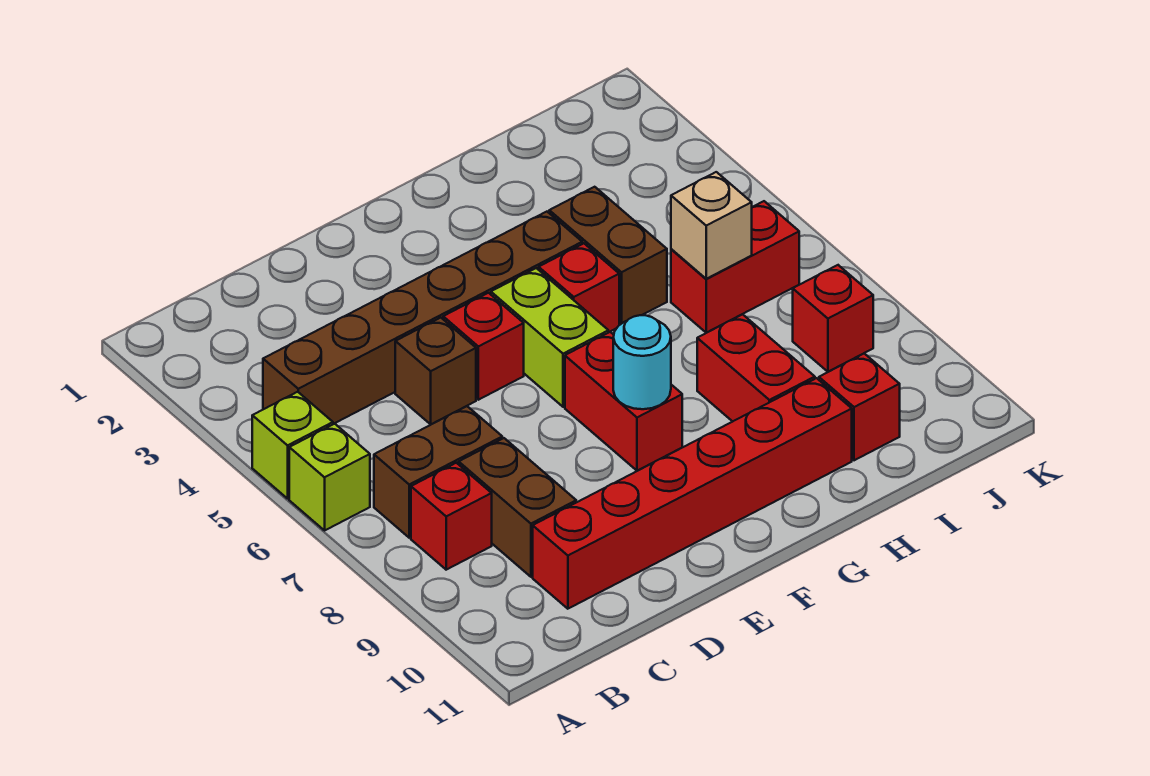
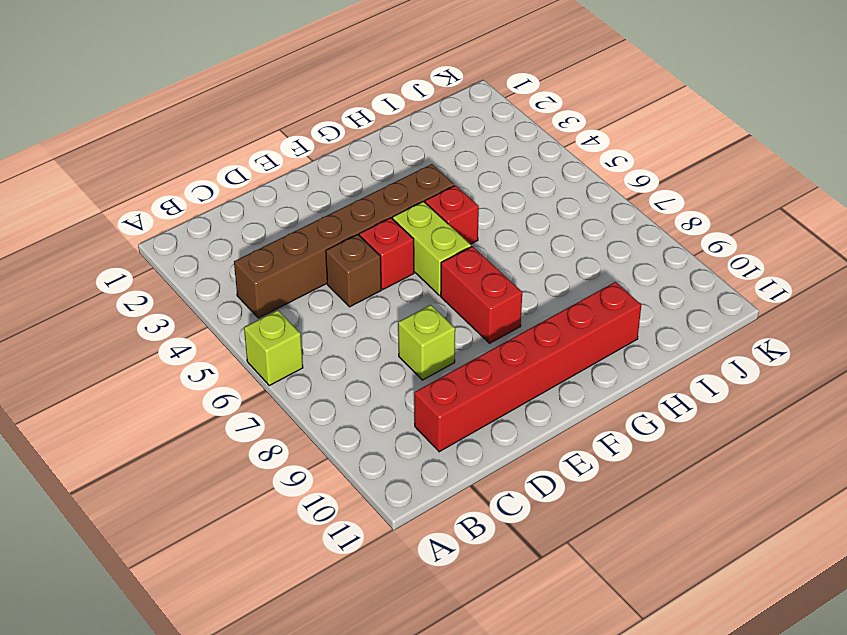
lime brick D8 level 1 -> lime brick A5 level 1
none -> brown brick B7:C7 level 1
none -> red brick B8 level 1
none -> brown brick C8:C9 level 1

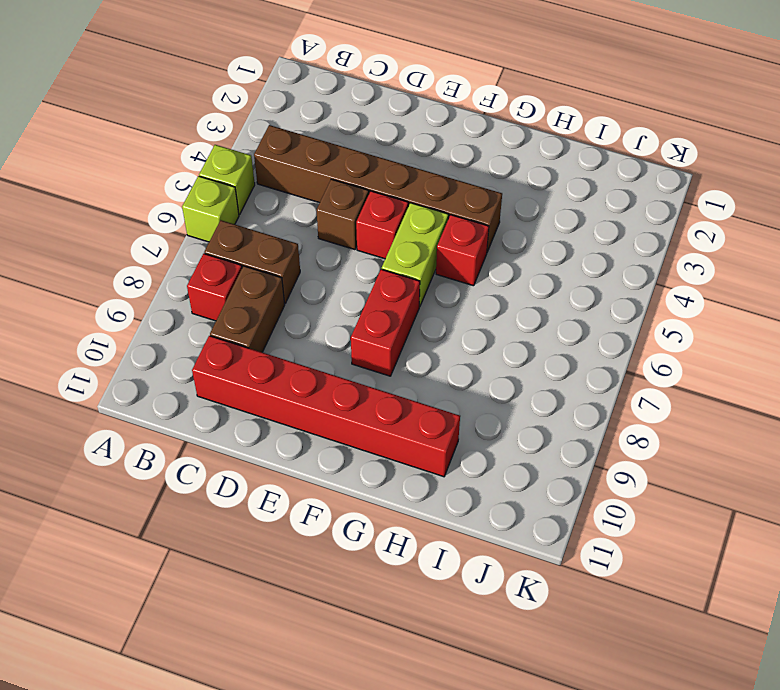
none -> brown brick H4:H5 level 1
none -> red brick H8:H9 level 1
none -> red brick I6:J6 level 1

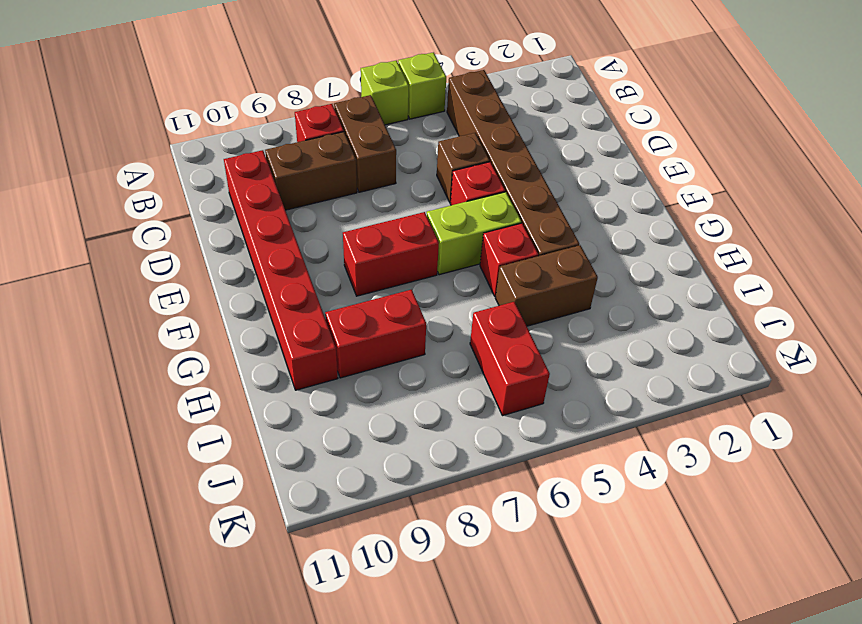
none -> red brick I10 level 1
none -> red brick J8 level 1
none -> cyan round brick F8 level 2

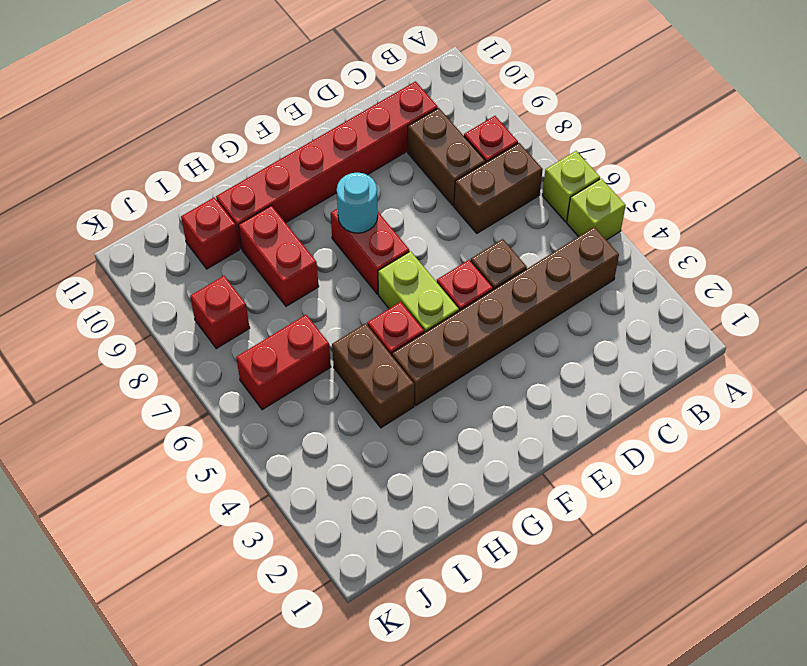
none -> tan brick I6 level 2

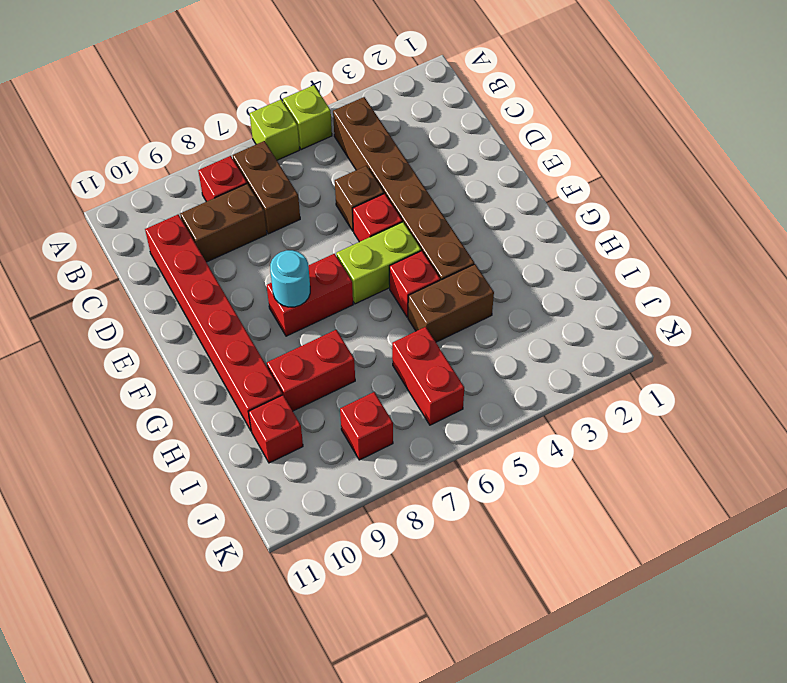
none -> tan brick I6 level 2

